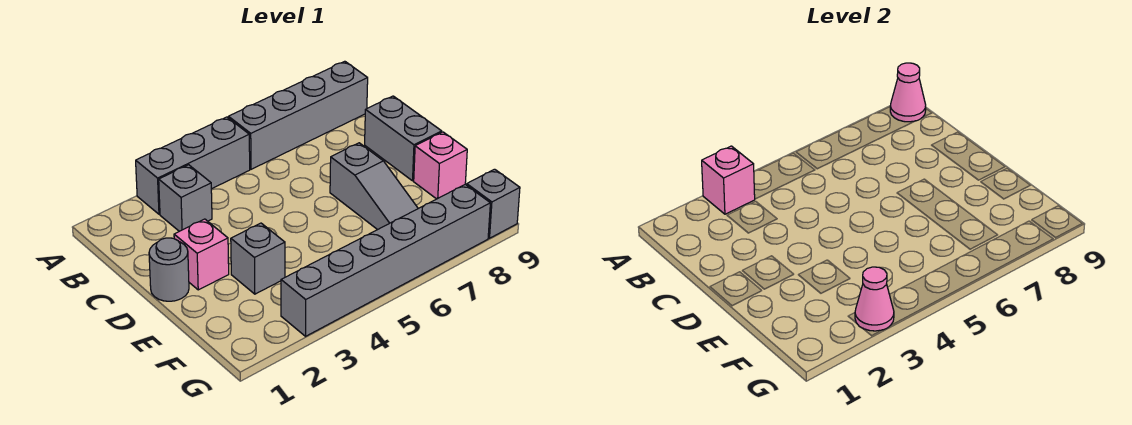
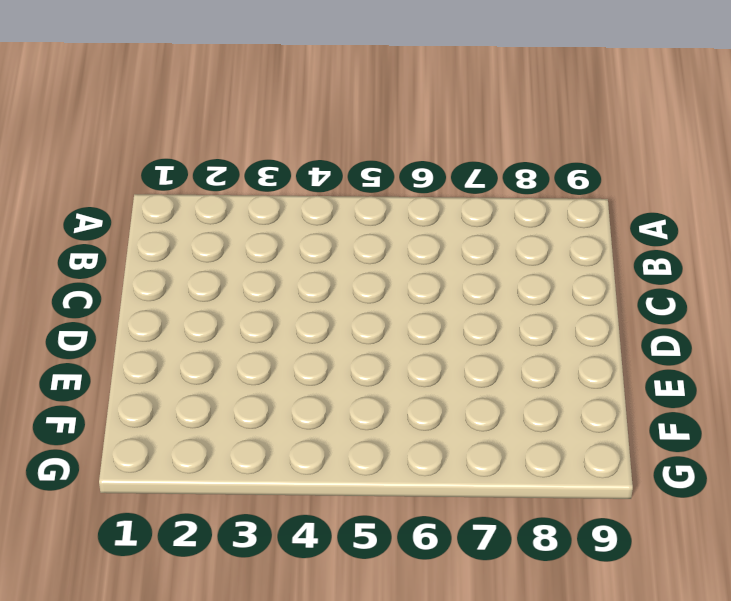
none -> grey brick A3:A5 level 1
none -> grey brick A6:A9 level 1
none -> grey brick B3 level 1

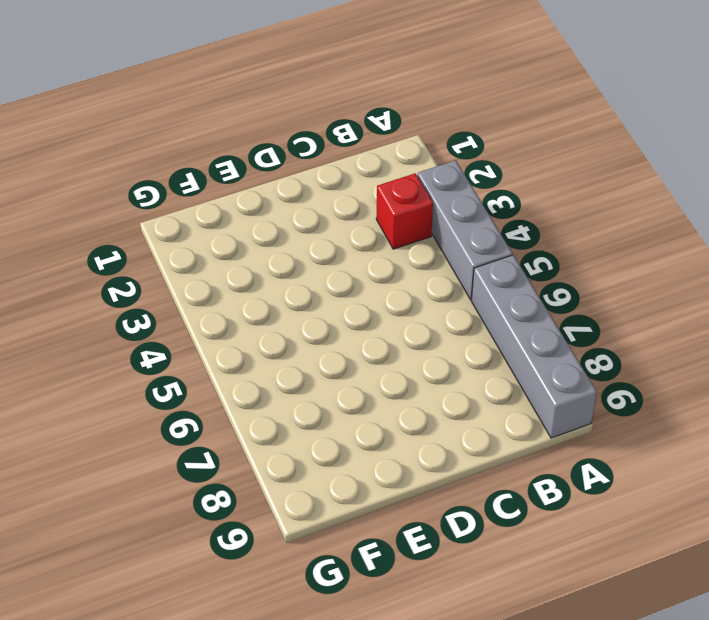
red brick B3 level 1 -> grey brick B3 level 1
none -> grey brick C9:D9 level 1
none -> grey round brick D1 level 1
none -> pink brick D2 level 1

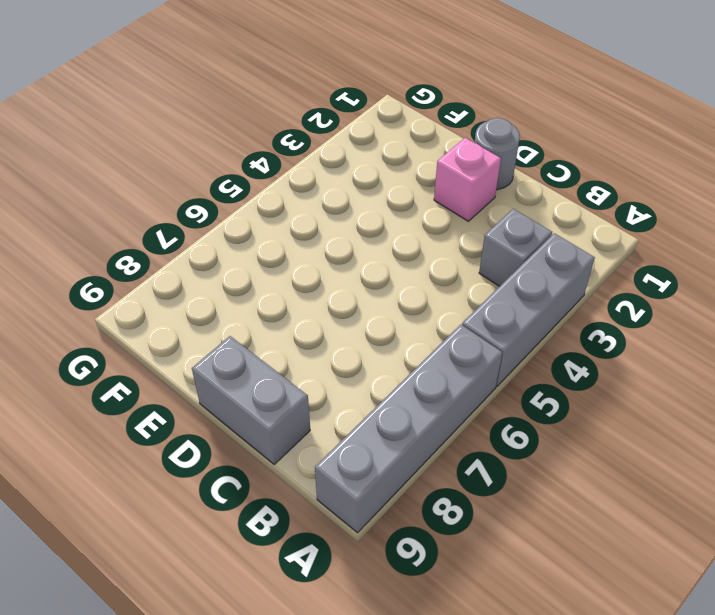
none -> grey slope D7:F7 level 1 top D
none -> grey brick E3 level 1
none -> pink brick E9 level 1

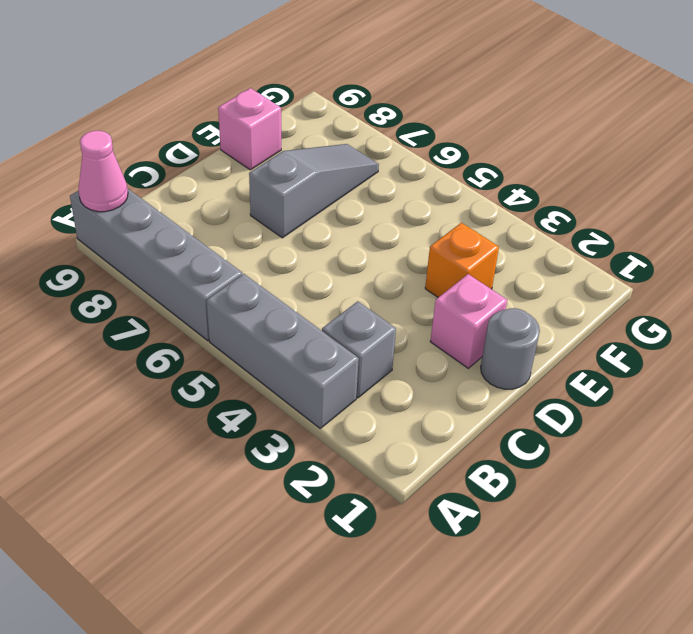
orange brick E3 level 1 -> grey brick E3 level 1
none -> grey brick C9:D9 level 1
none -> grey brick G3:G8 level 1
none -> grey brick G9 level 1

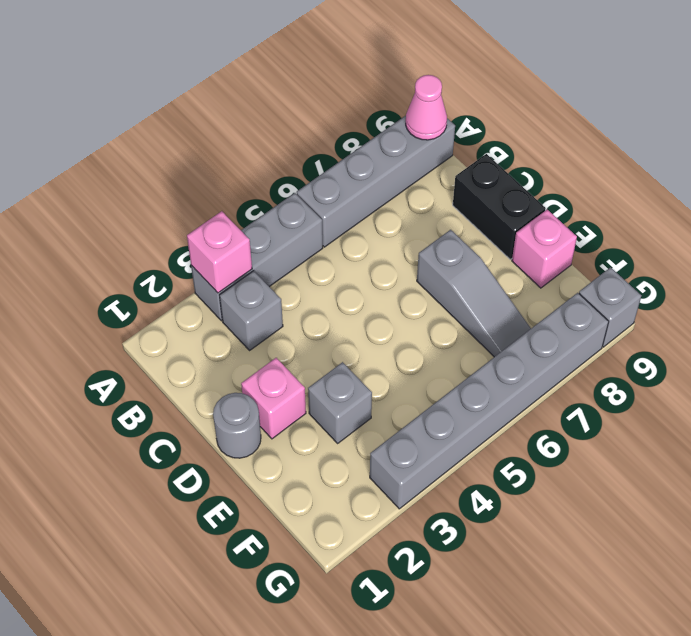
black brick C9:D9 level 1 -> grey brick C9:D9 level 1
none -> pink cone G3 level 2

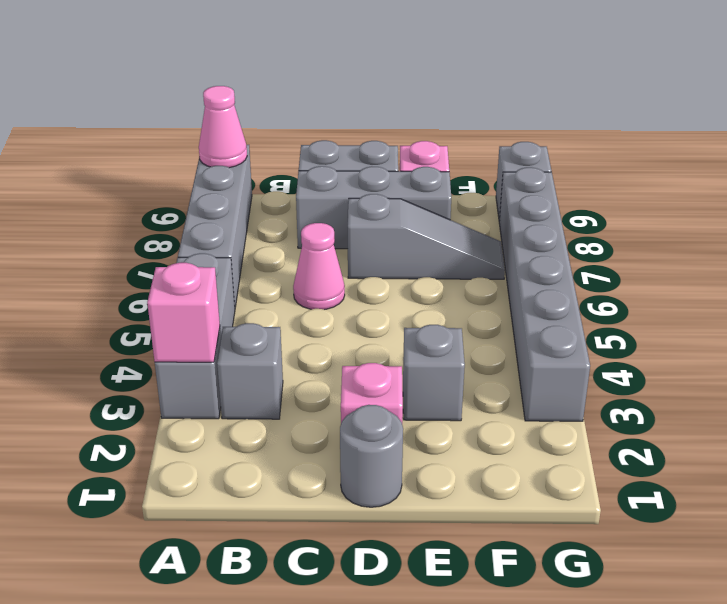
pink cone C6 level 1 -> pink cone G3 level 2
grey brick C8:E8 level 1 -> none

